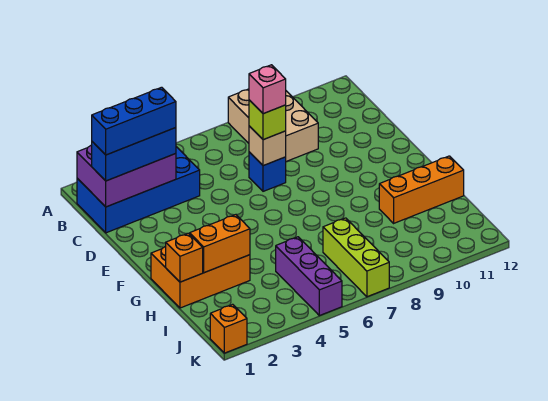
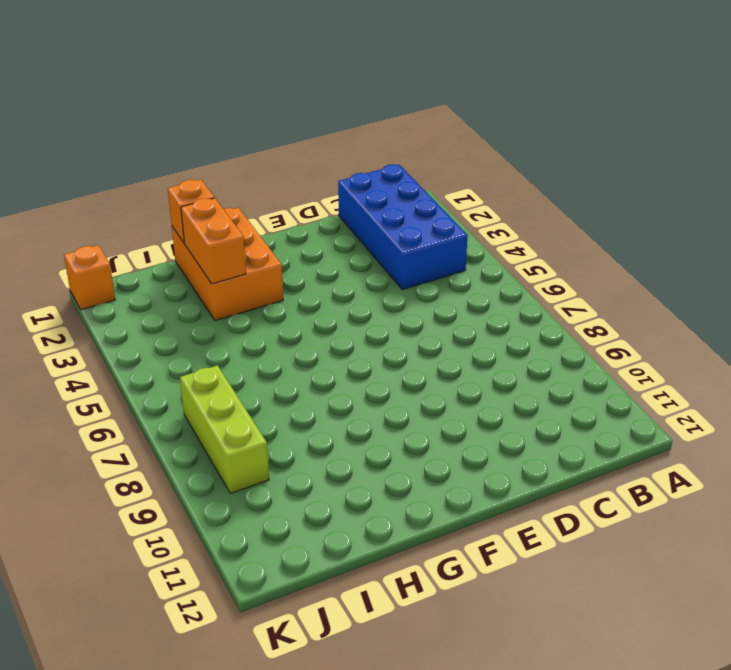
lime brick J7:J9 level 1 -> lime brick I7:K7 level 1
none -> tan brick A8:C9 level 1
none -> blue brick D7 level 1
none -> orange brick H10:H12 level 1

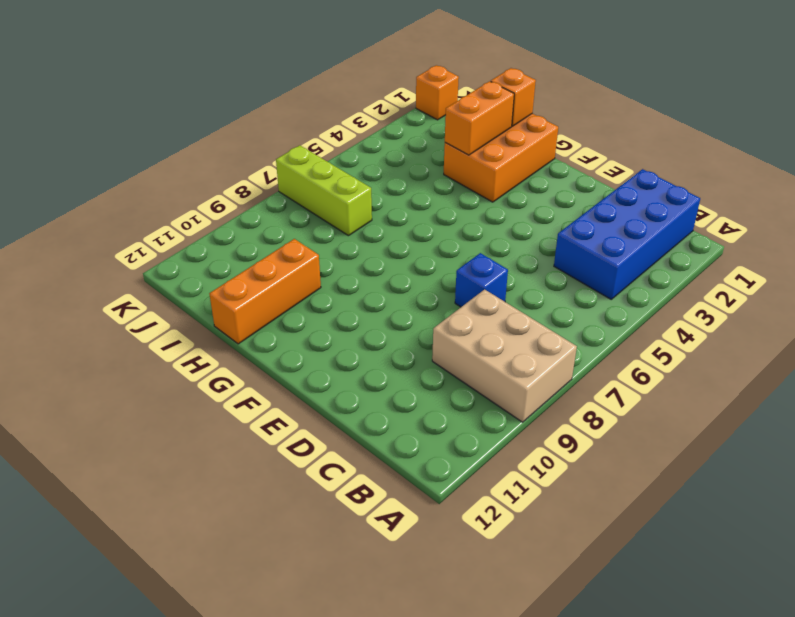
none -> purple brick I5:K5 level 1
none -> purple brick B1:C3 level 2
none -> tan brick D7 level 2

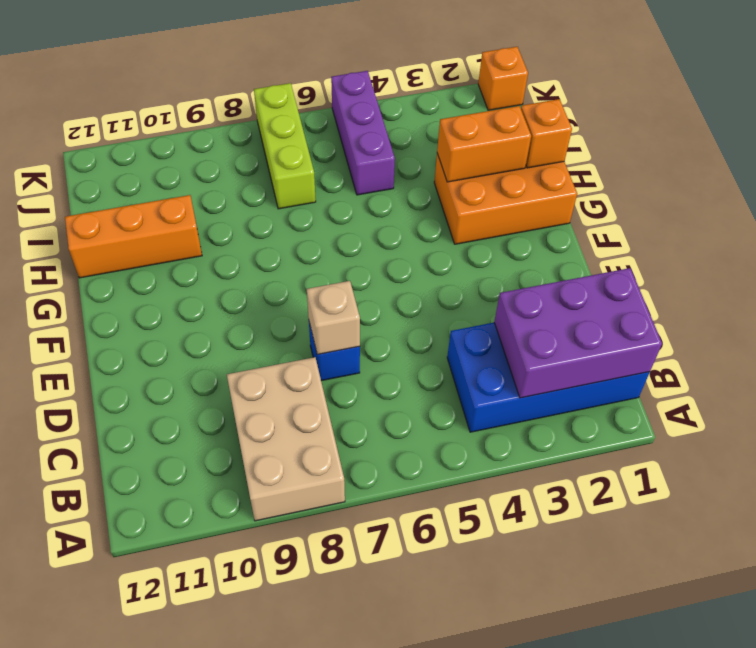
none -> blue brick C1:C3 level 3
none -> lime brick D7 level 3
none -> blue brick C1:C3 level 4

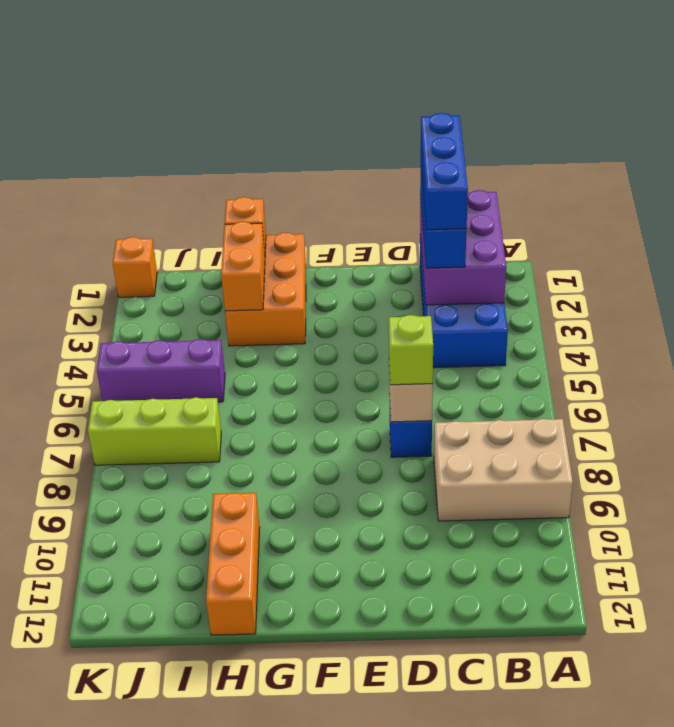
none -> pink brick D7 level 4

